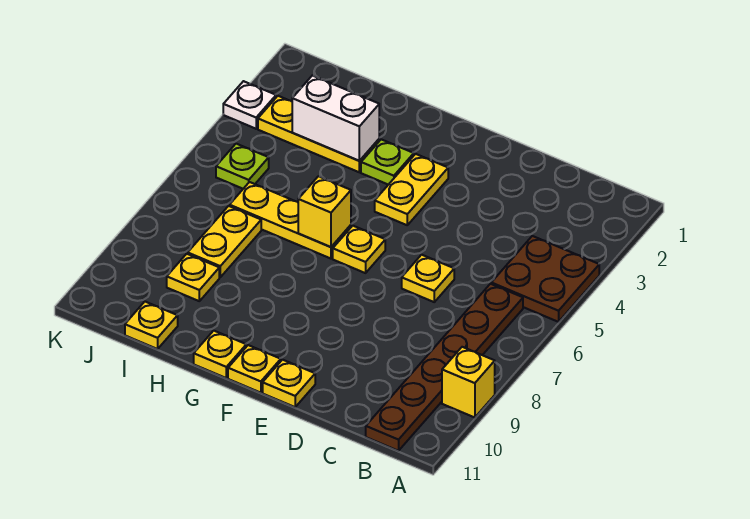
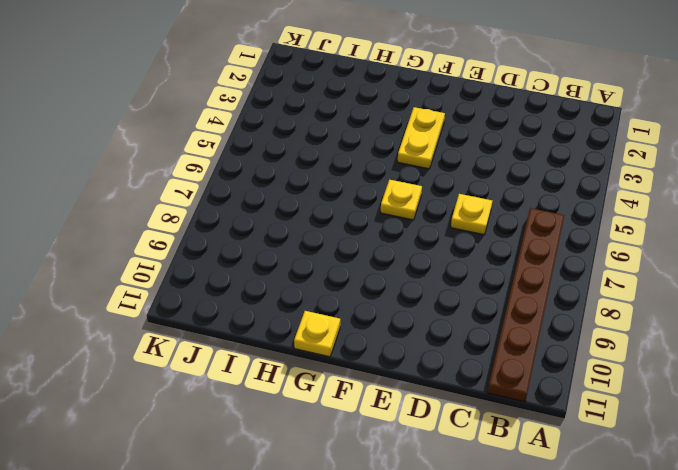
none -> brown plate A4:B5 level 1
none -> yellow brick A9 level 1
none -> yellow plate E11 level 1

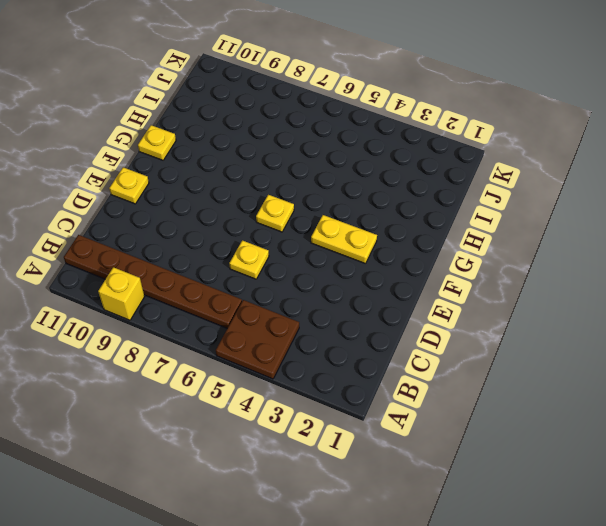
none -> yellow plate F11 level 1
none -> lime plate G3 level 1
none -> yellow plate G6:I6 level 1

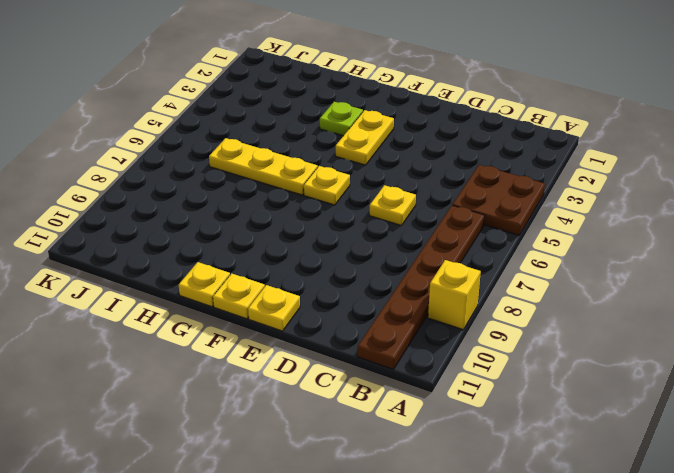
none -> yellow plate H3:J3 level 1
none -> yellow plate I7:I8 level 1
none -> yellow plate I9 level 1

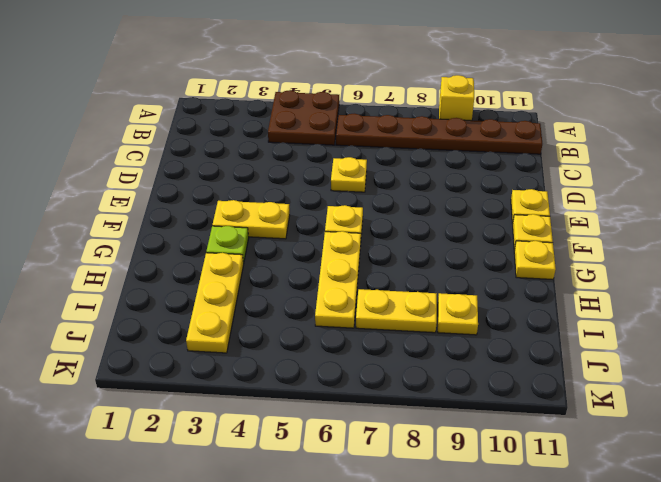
none -> yellow plate I11 level 1
none -> lime plate J5 level 1
none -> white plate K3 level 1

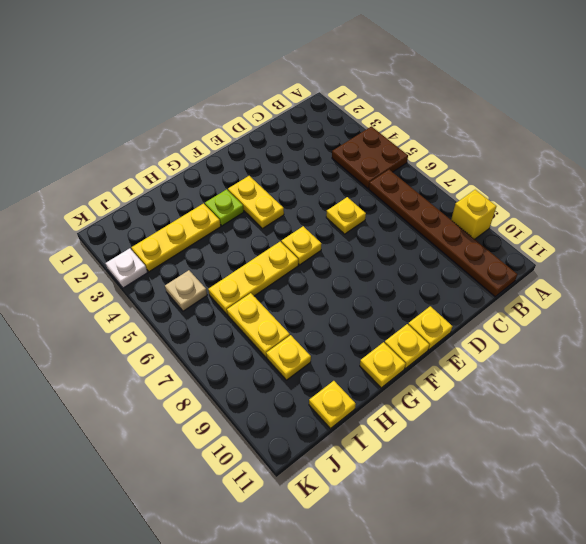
tan plate J5 level 1 -> lime plate J5 level 1
none -> yellow brick G6 level 2
none -> white brick H3:I3 level 2

